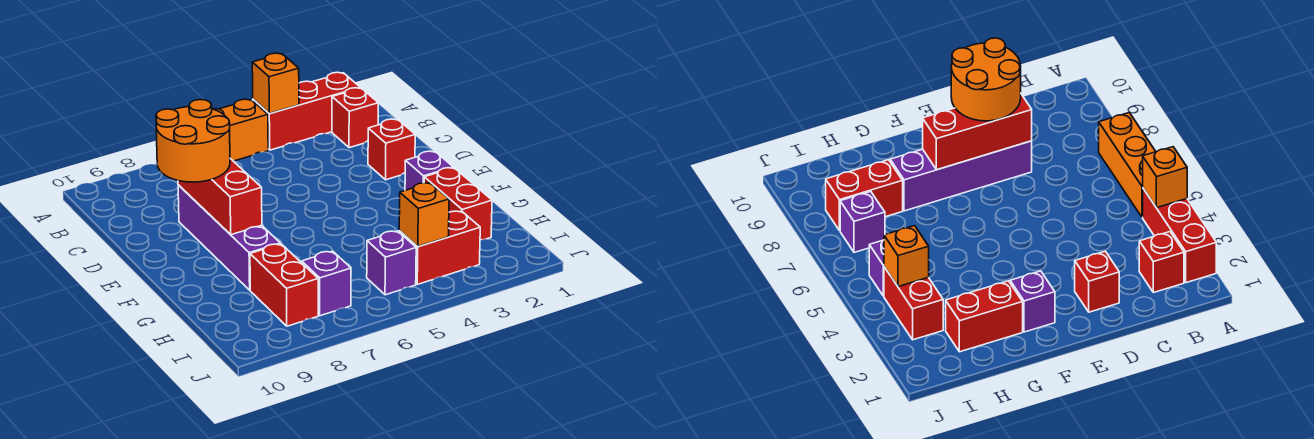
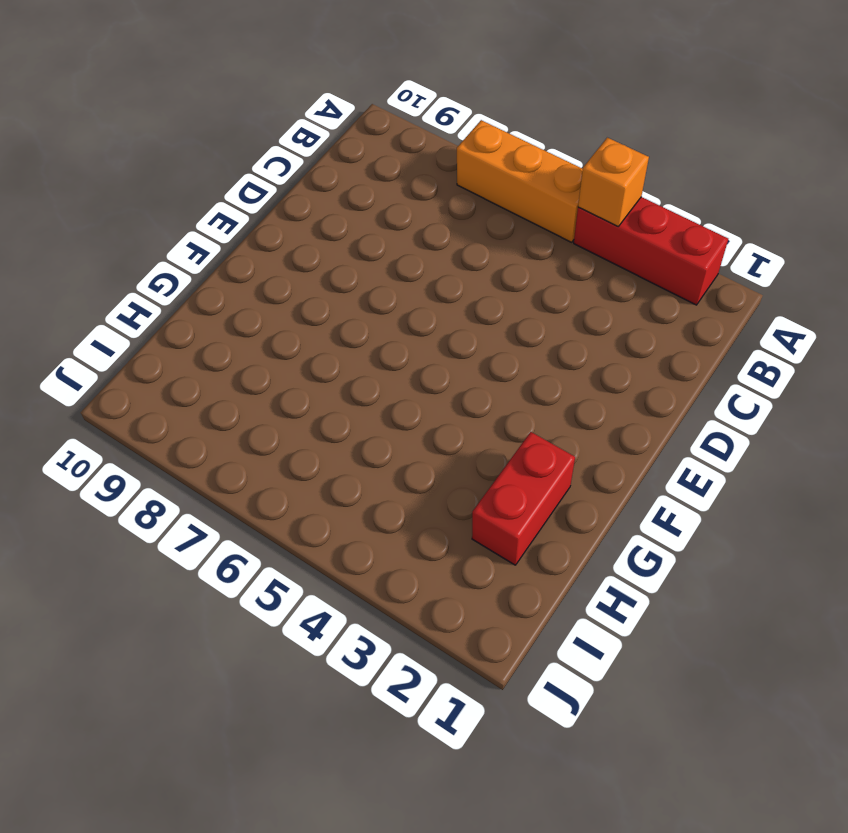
none -> red brick B2 level 1
none -> red brick D2 level 1
none -> purple brick D8:G8 level 1

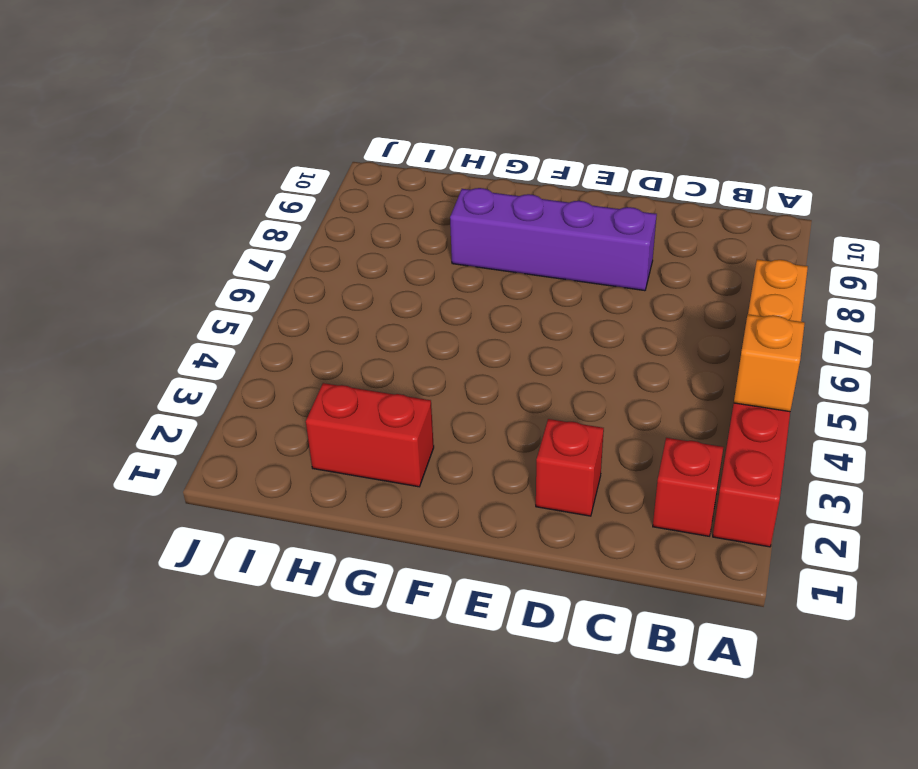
none -> purple brick F2 level 1
none -> red brick H8:I8 level 1
none -> red brick I3:I4 level 1

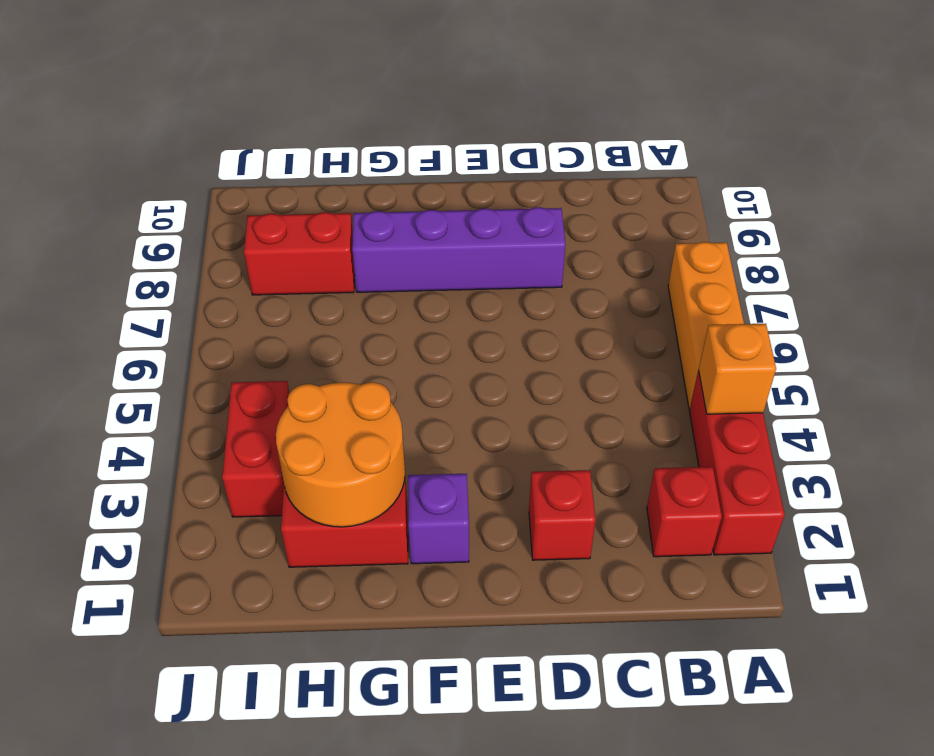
orange round brick G2:H3 level 2 -> orange round brick D8:E9 level 3
none -> purple brick I5 level 1
none -> purple brick I7 level 1
none -> red brick D8:F8 level 2

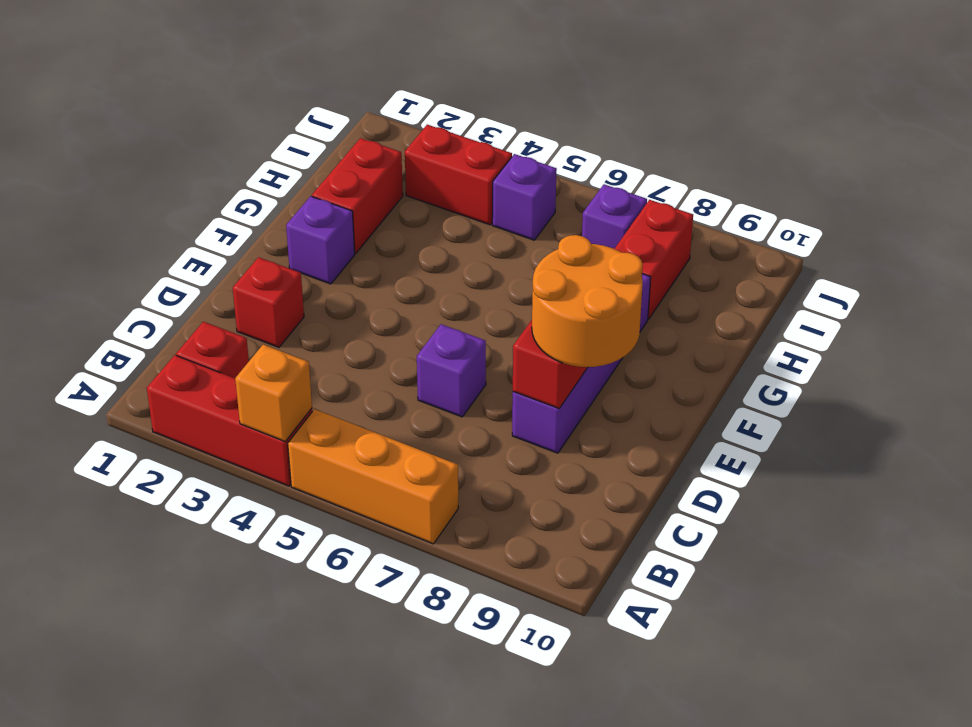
purple brick D6 level 1 -> none
none -> orange brick I4 level 2

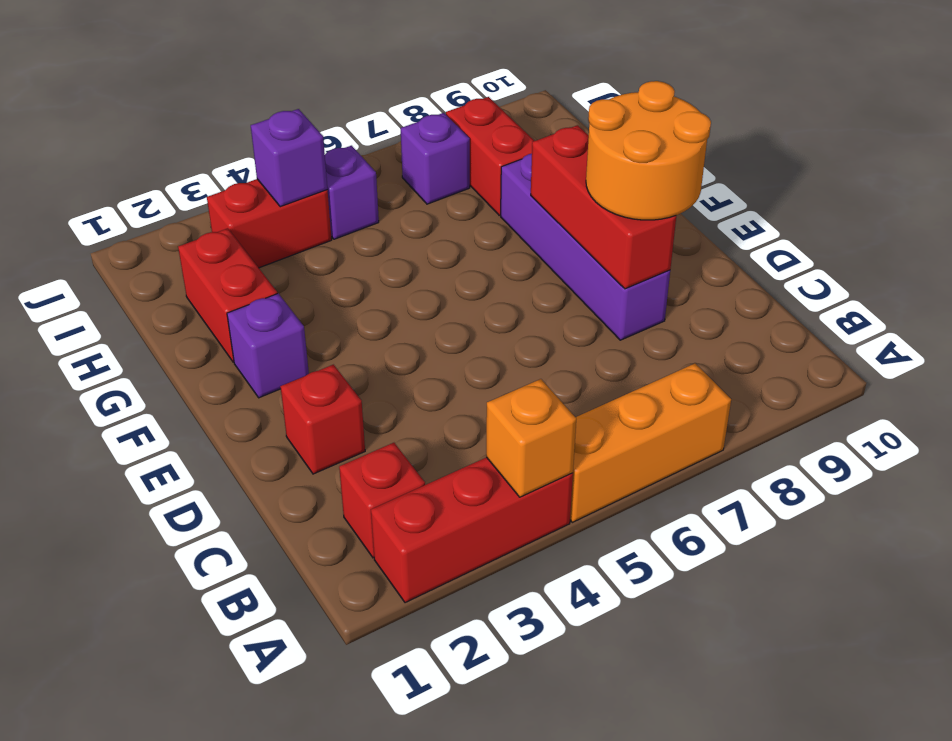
purple brick I4 level 2 -> orange brick I4 level 2

